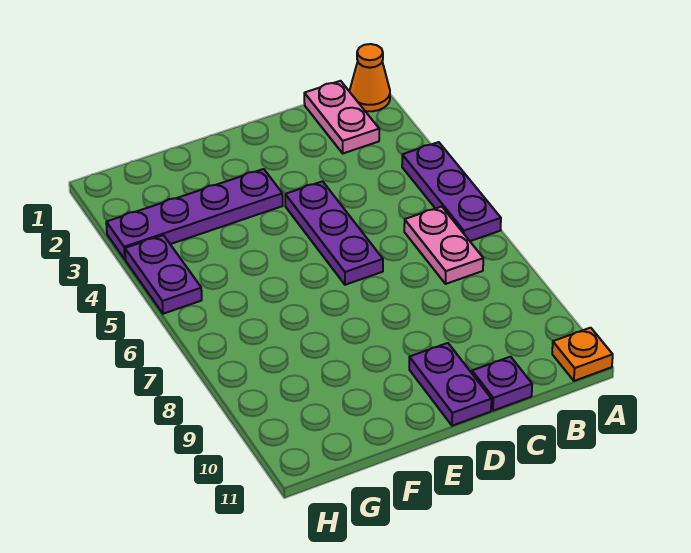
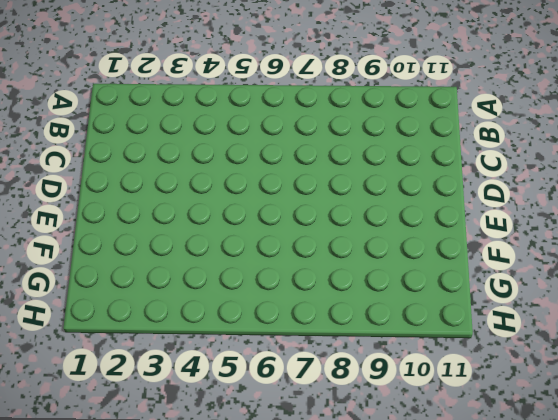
none -> orange cone A1 level 1
none -> purple plate A4:A6 level 1

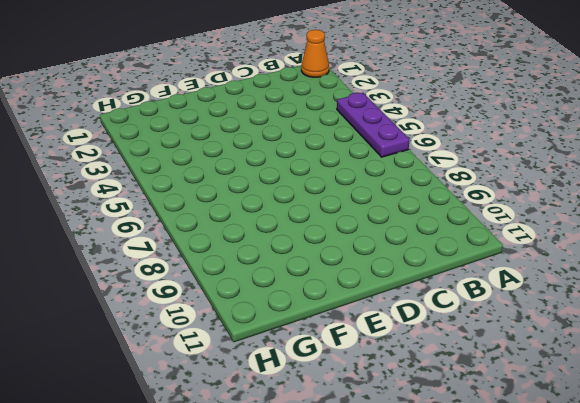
none -> orange plate A11 level 1
none -> pink plate B1:B2 level 1

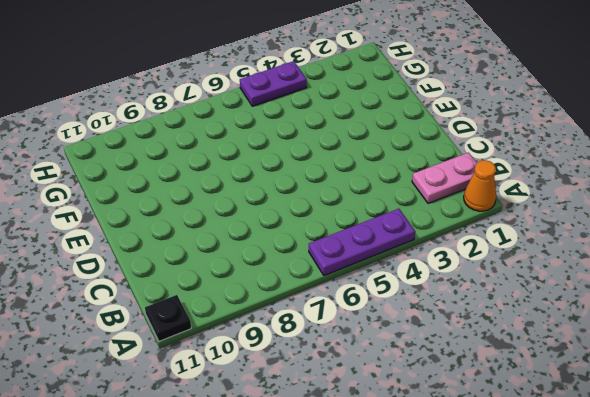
black plate A11 level 1 -> orange plate A11 level 1
none -> pink plate B6:B7 level 1
none -> purple plate C11 level 1

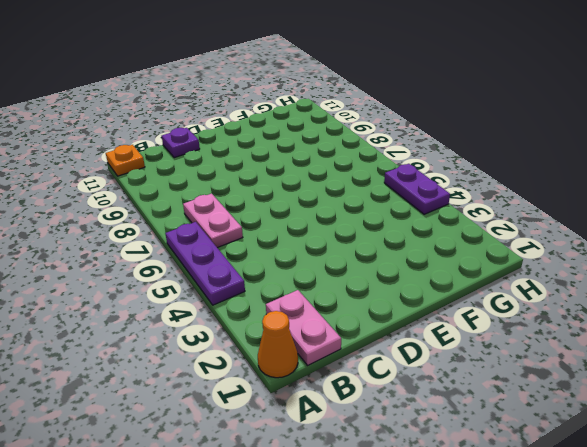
none -> purple plate D4:D6 level 1
none -> purple plate D10:D11 level 1

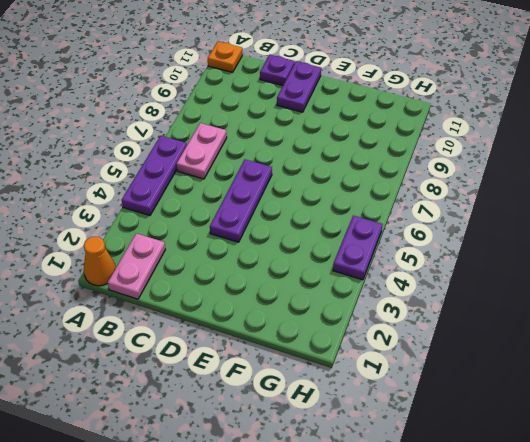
none -> purple plate E3:H3 level 1

